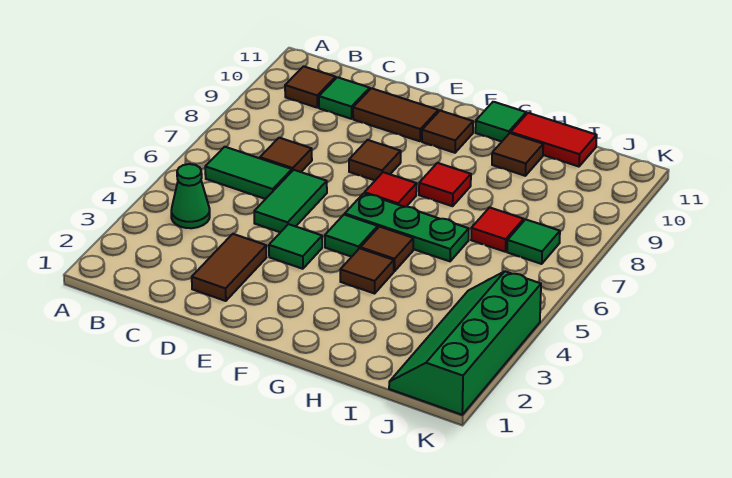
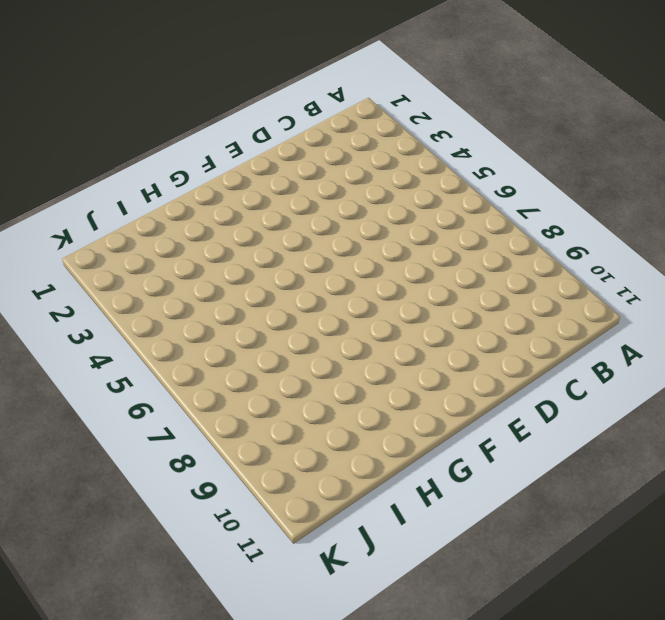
none -> green cone B4 level 1
none -> green tile B6:C6 level 1
none -> brown tile B10 level 1

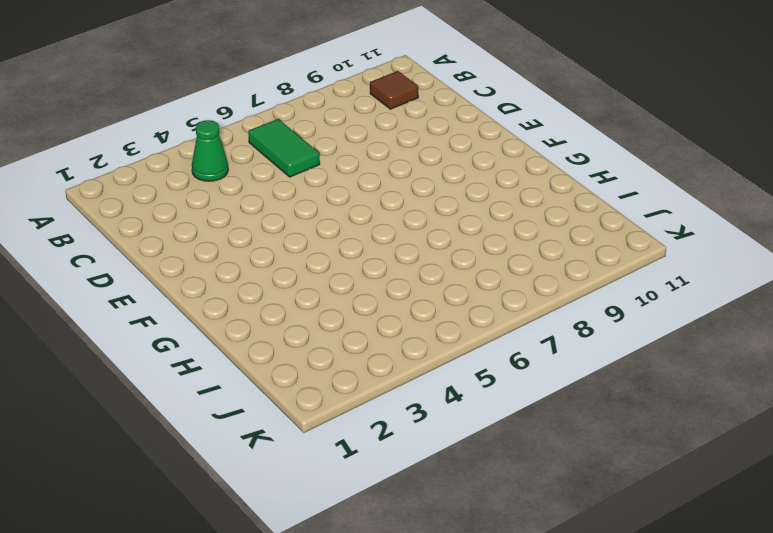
none -> brown tile C7 level 1
none -> green tile C10 level 1
none -> brown tile D2:D3 level 1

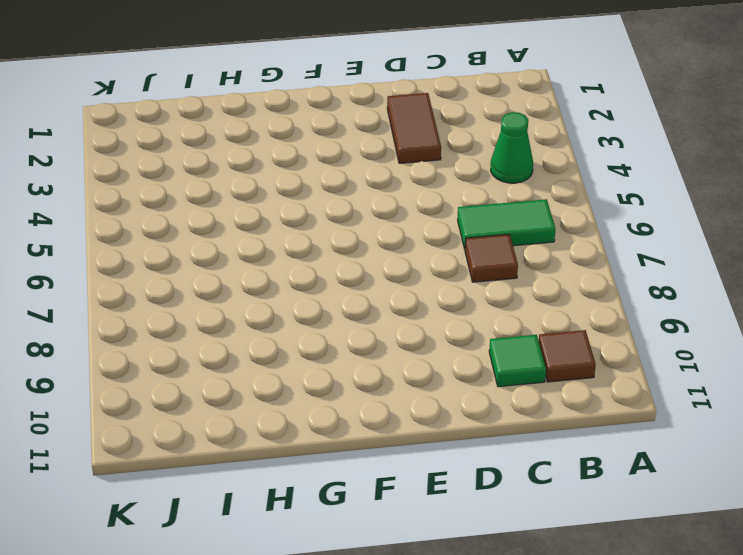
none -> green tile D5:D6 level 1
none -> brown tile D10:E10 level 1
none -> green tile E4 level 1

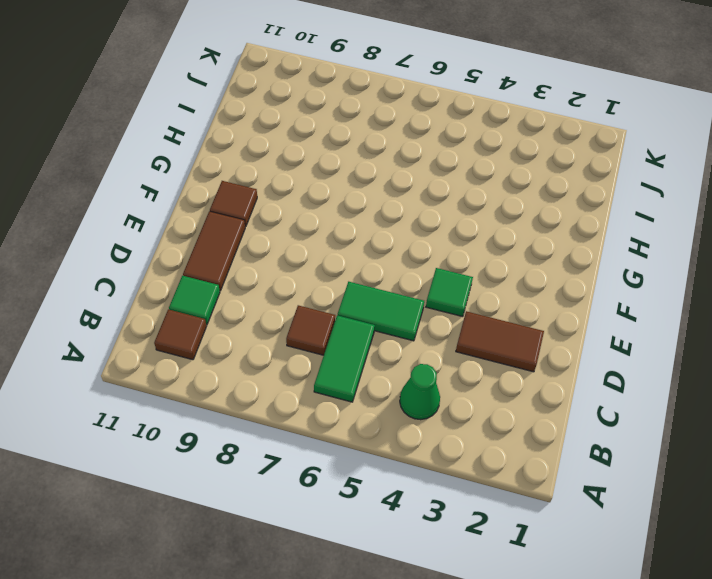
none -> brown tile E8 level 1
none -> green tile F5 level 1
none -> green plate F6:H6 level 1

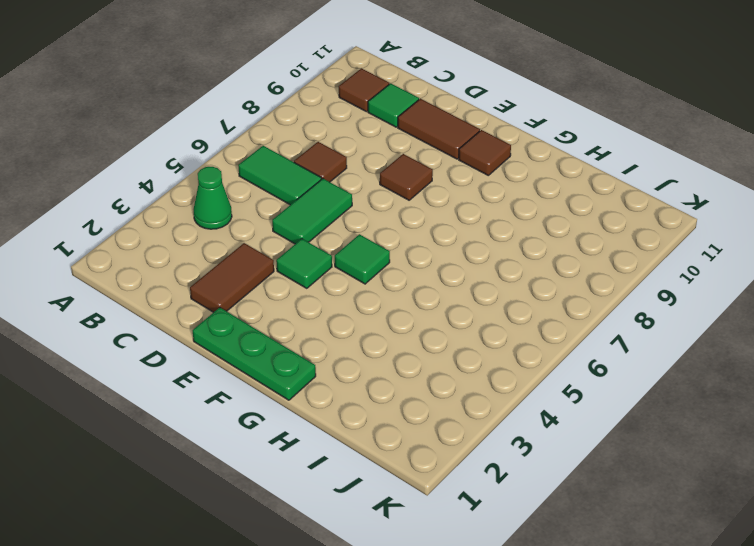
green plate E1:G1 level 1 -> green plate F6:H6 level 1
none -> red tile F7 level 1
none -> brown tile G4 level 1
none -> brown tile G5 level 1

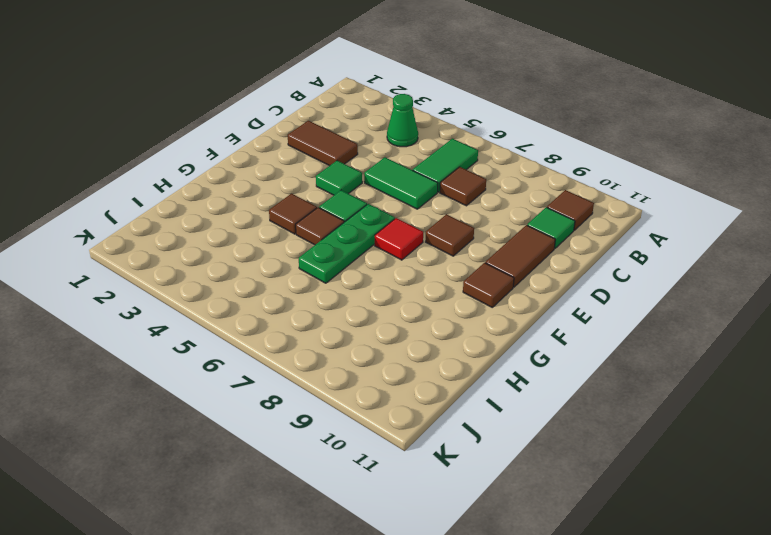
none -> red tile G8 level 1
none -> green tile G11 level 1
none -> brown tile H10 level 1

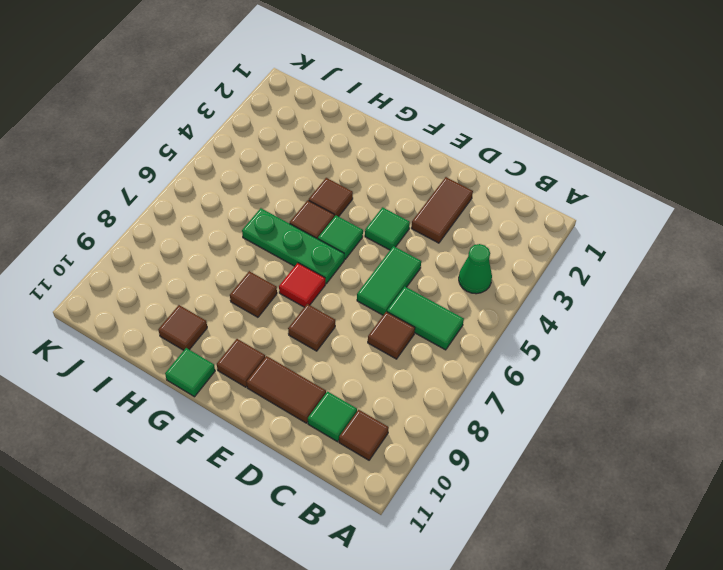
brown tile G8 level 1 -> red tile G8 level 1
none -> red tile H11:I11 level 1
none -> red tile I7 level 1
none -> green slope J1:K4 level 1 top K

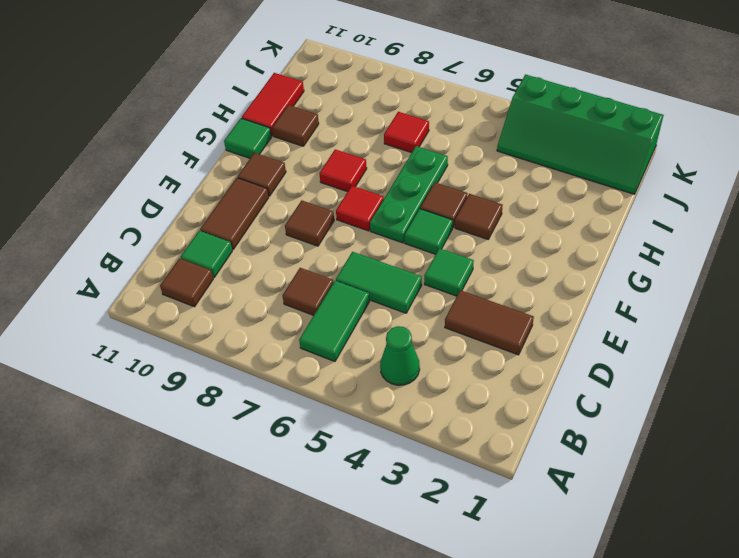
none -> green tile J7 level 1

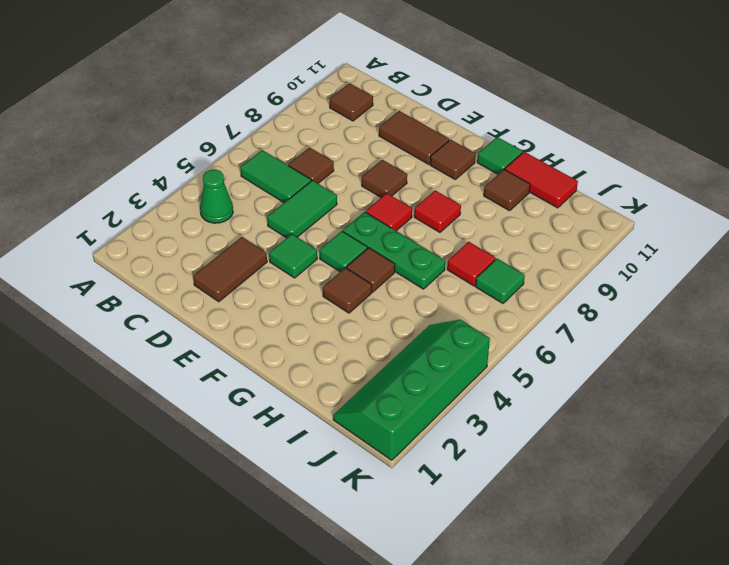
none -> green tile C10 level 1

